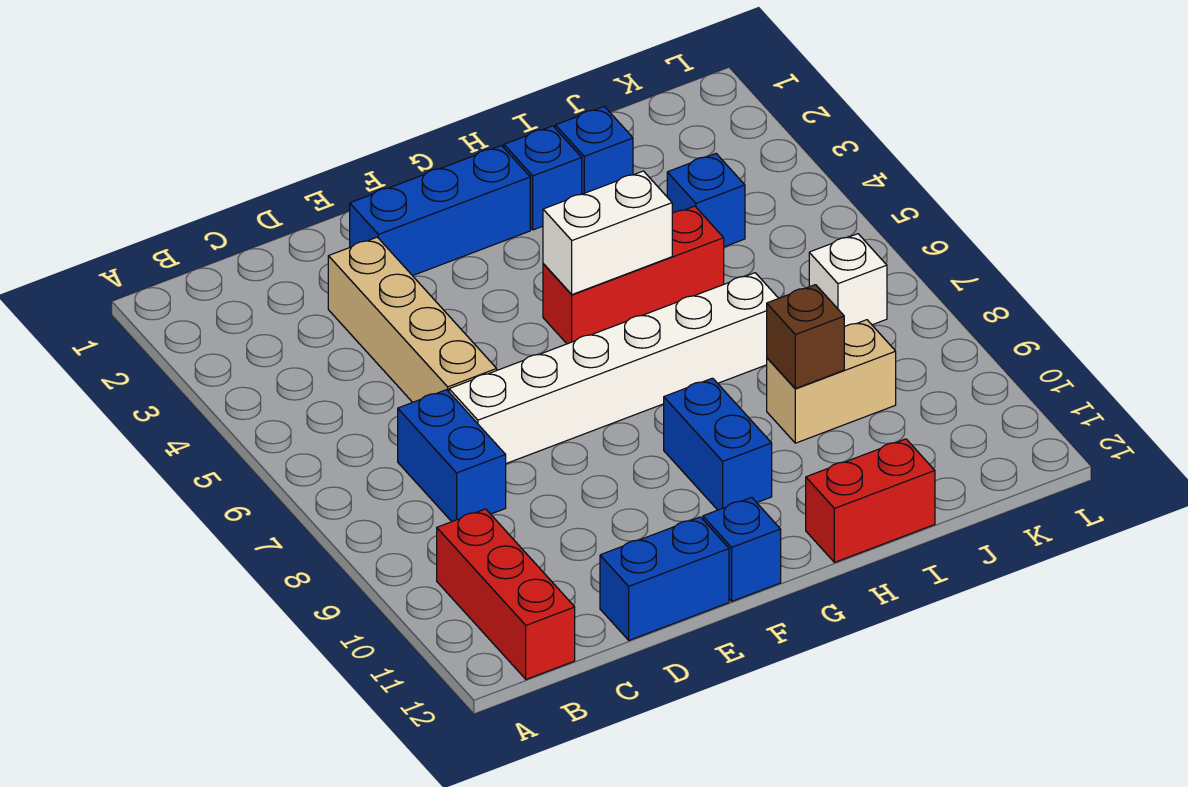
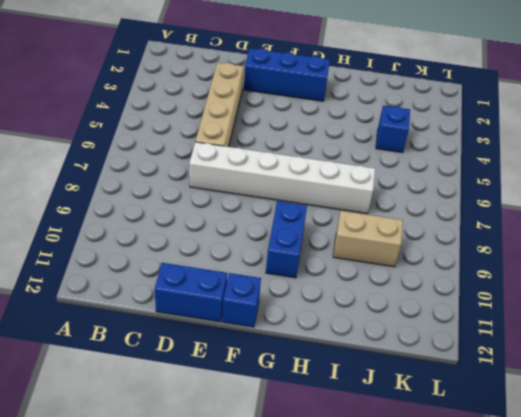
none -> red brick B10:B12 level 1
none -> blue brick C7:C8 level 1
none -> red brick G5:I5 level 1

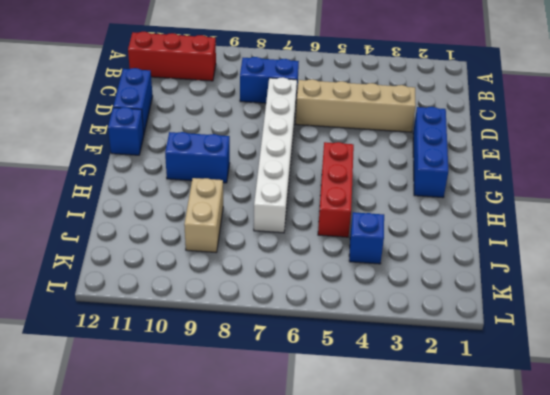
none -> blue brick H2 level 1
none -> red brick H12:I12 level 1
none -> blue brick I2 level 1

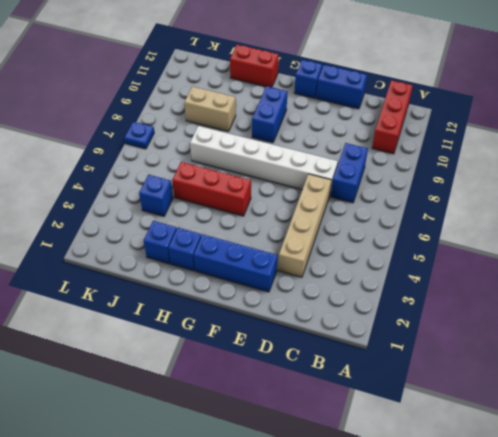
blue plate L7 level 1 -> none
none -> white brick K7 level 1
none -> white brick G5:H5 level 2
none -> brown brick I9 level 2

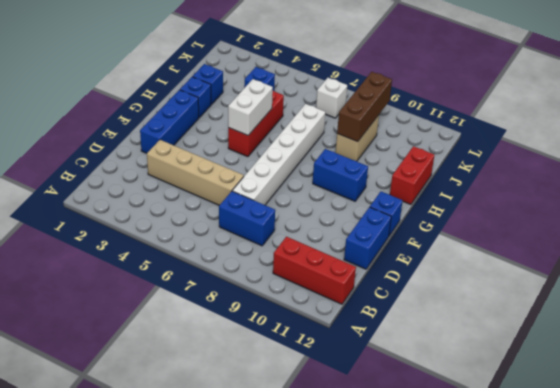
brown brick I9:K9 level 2 -> brown brick I9 level 2

